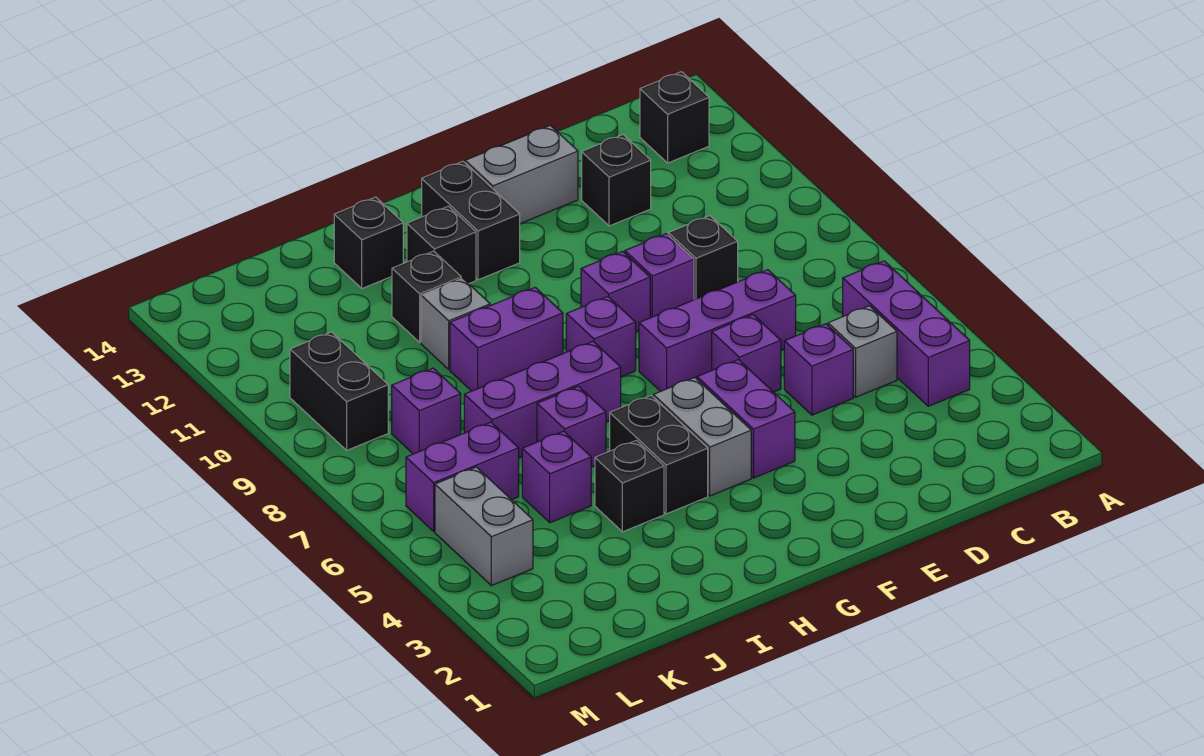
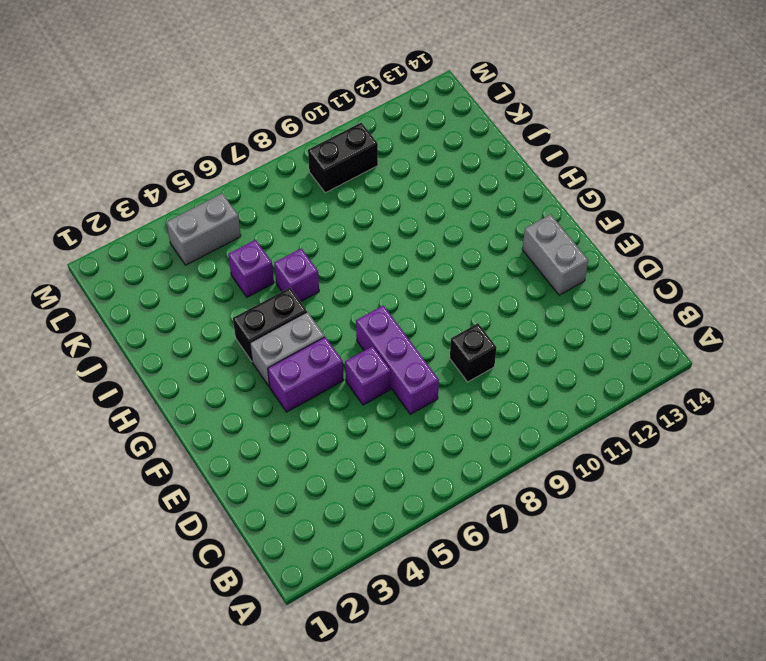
none -> purple brick B4:B6 level 1
none -> black brick B13 level 1
none -> grey brick C5 level 1

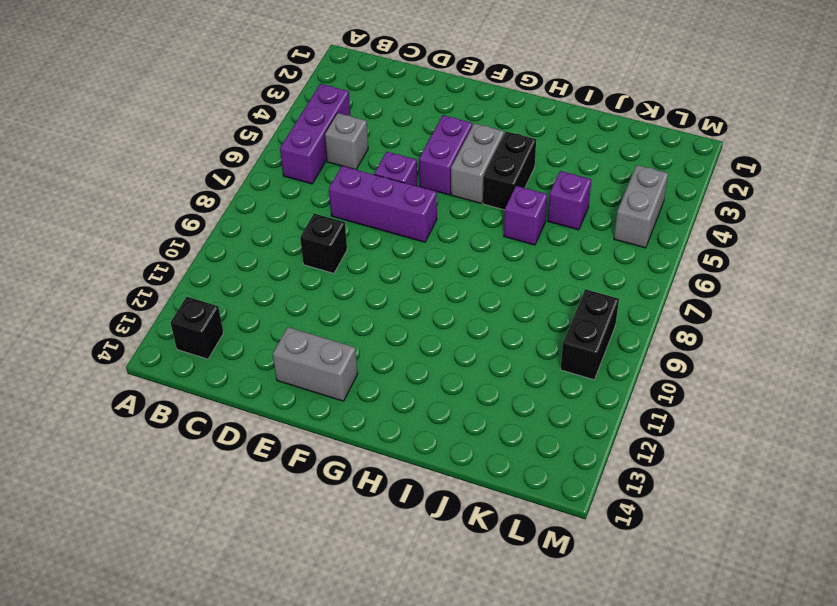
none -> purple brick D5 level 1
none -> black brick D12 level 1
none -> purple brick E9 level 1

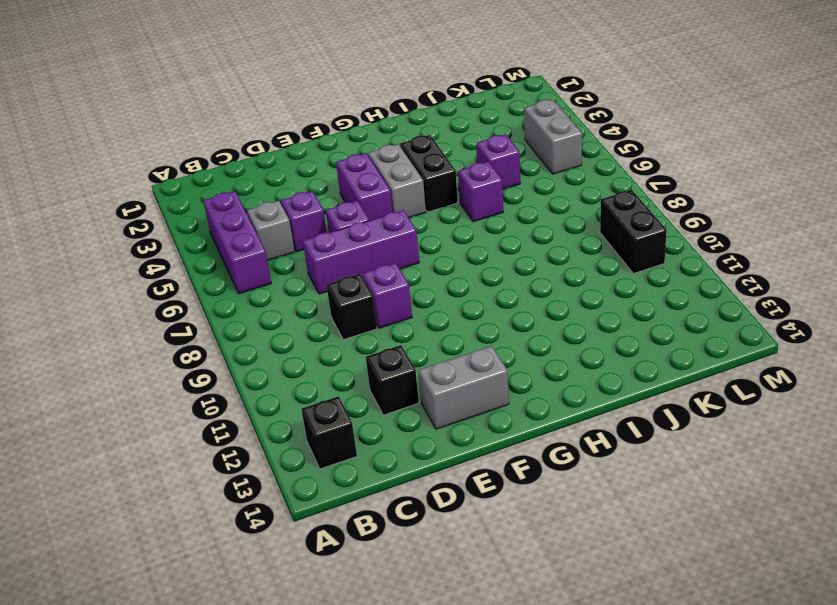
none -> purple brick F9 level 1
none -> purple brick G8 level 1
none -> black brick G12:G13 level 1

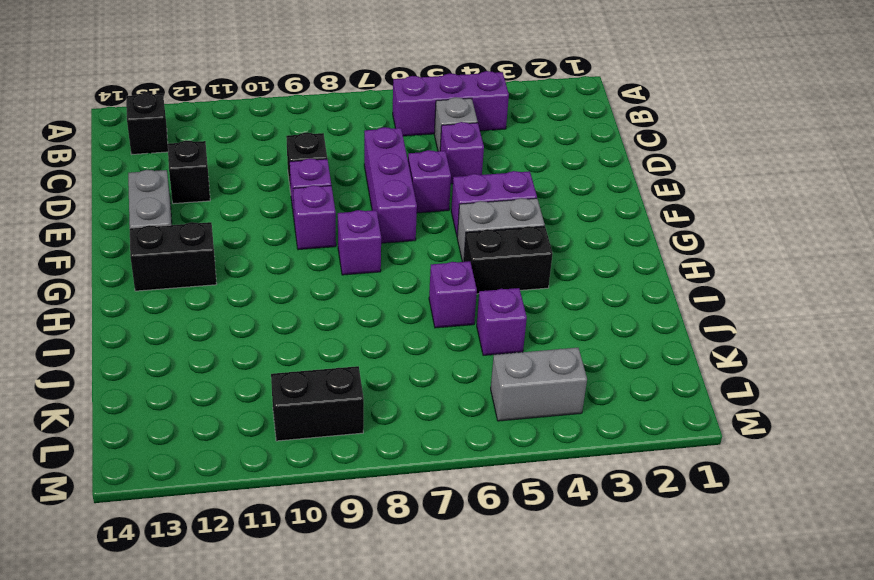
none -> purple brick H7:J7 level 1
none -> purple brick H9:I9 level 1
none -> black brick H12 level 1

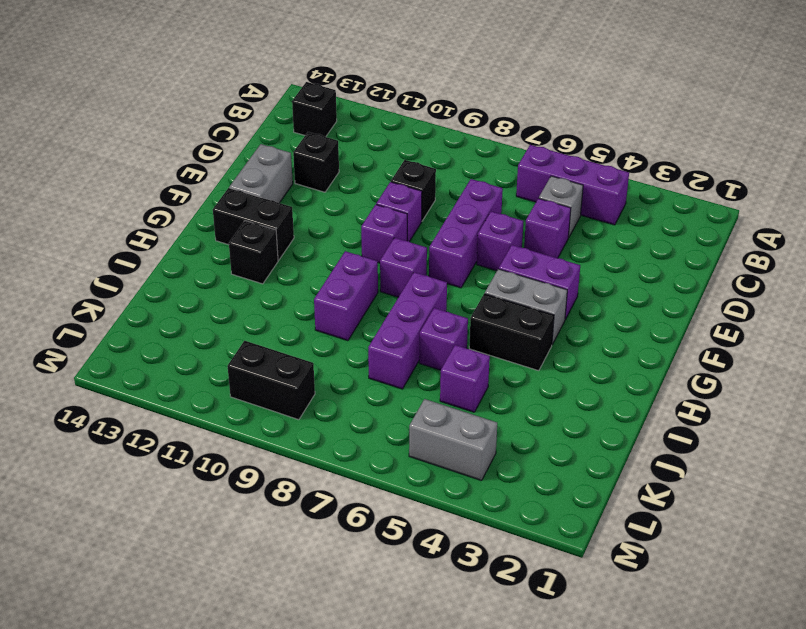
none -> black brick I4 level 1
none -> grey brick I10 level 1
none -> black brick I11 level 1

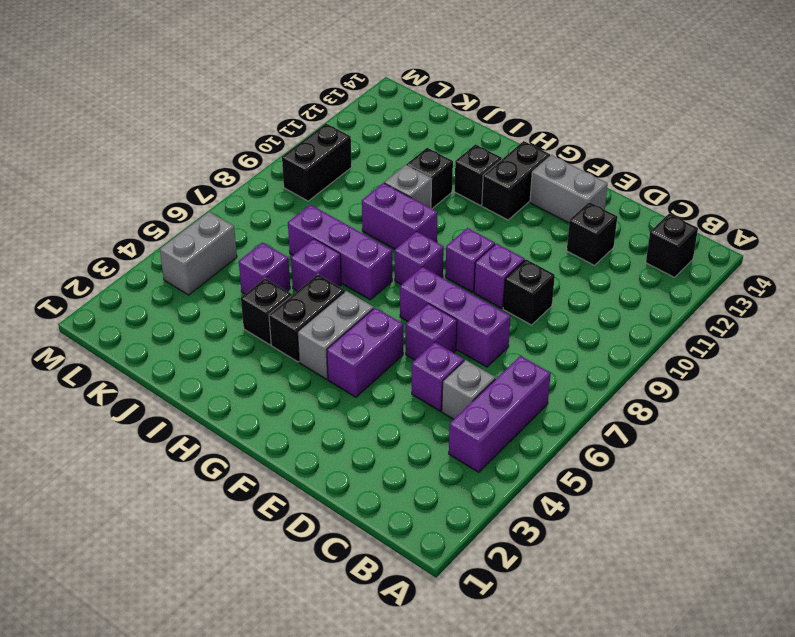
none -> black brick I13 level 1
none -> purple brick K6:L6 level 1
none -> purple brick K8 level 1

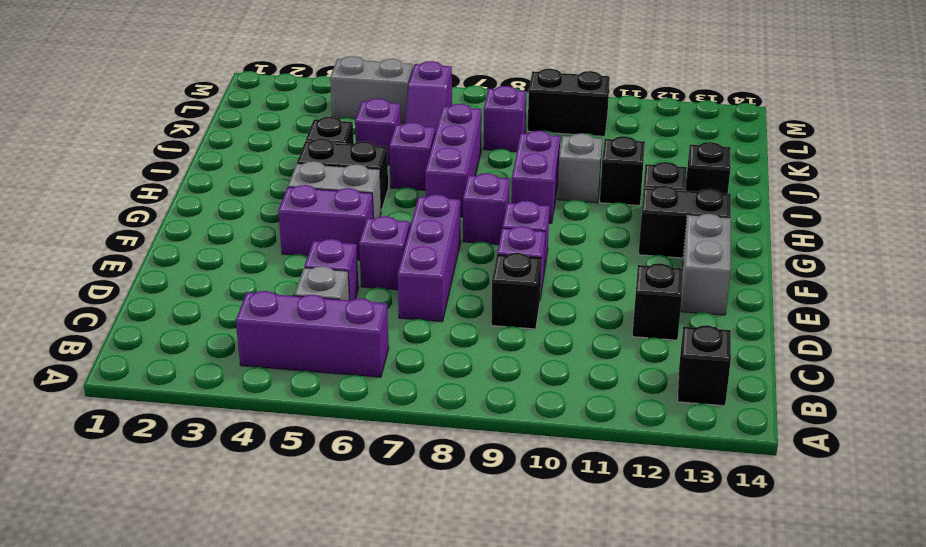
purple slope K6:L6 level 1 top L -> purple brick K6:L6 level 1

